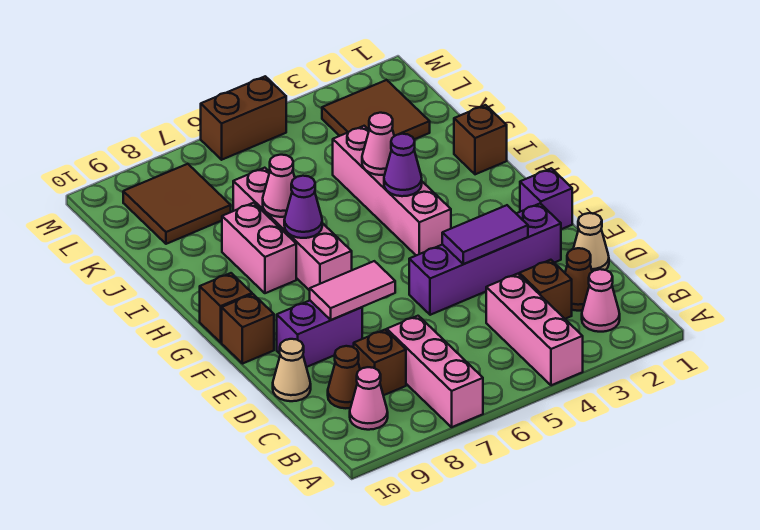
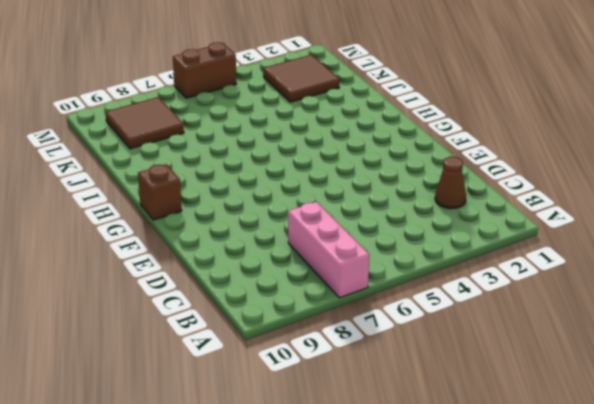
none -> pink brick A4:C4 level 1
none -> pink cone B2 level 1
none -> pink cone B9 level 1

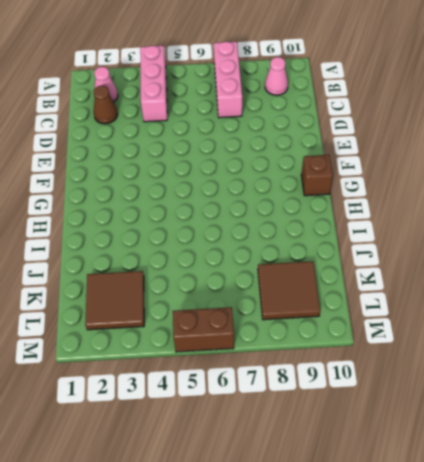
none -> brown brick C3 level 1
none -> brown brick C8 level 1
none -> brown cone C9 level 1

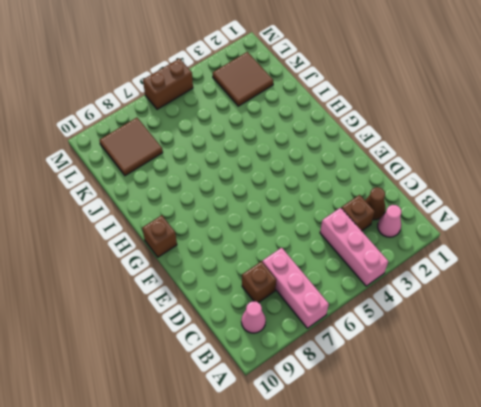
none -> brown cone C9 level 1
none -> tan cone D1 level 1
none -> tan cone D10 level 1

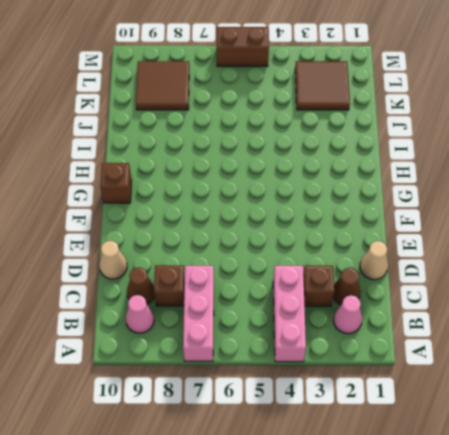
none -> purple brick E2:E5 level 1
none -> purple brick E8:E9 level 1
none -> purple brick F1 level 1

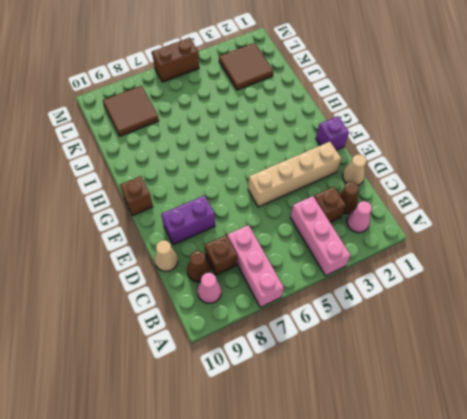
tan brick E2:E5 level 1 -> purple brick E2:E5 level 1
none -> brown brick F10 level 1
none -> pink brick G4:J4 level 1
none -> pink brick G7:J7 level 1

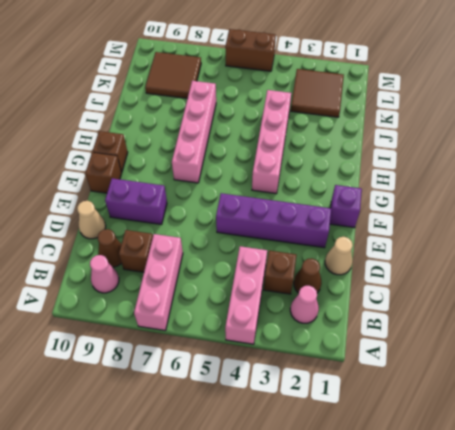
none -> pink brick H8:I8 level 1
none -> brown brick I1 level 1
none -> purple tile E3:E4 level 2

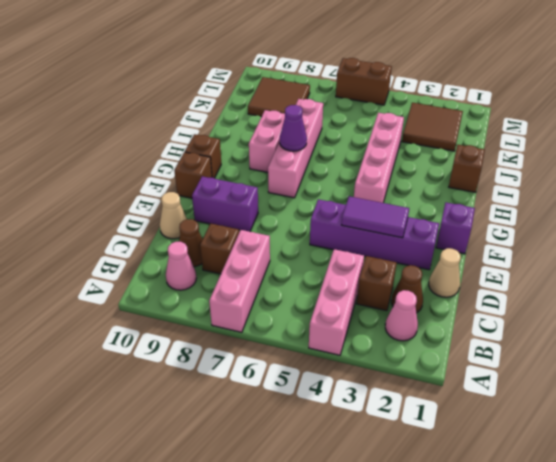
none -> pink tile E7:E8 level 2
none -> purple cone H4 level 2
none -> pink cone I4 level 2

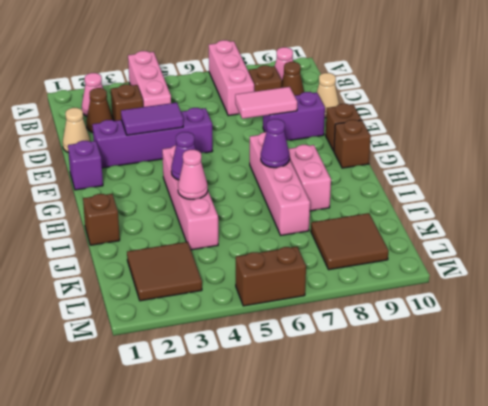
none -> pink cone I7 level 2

